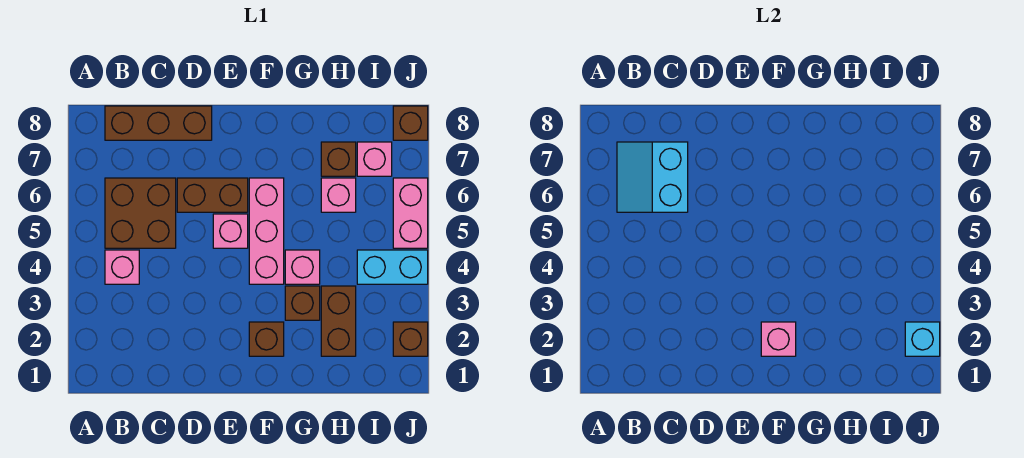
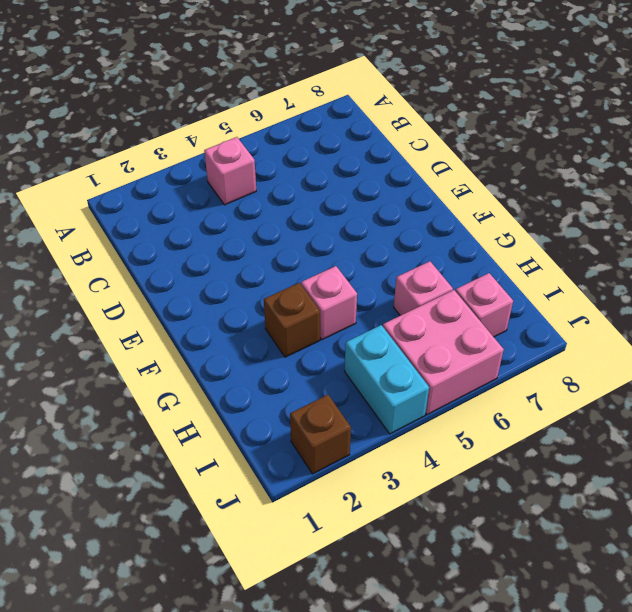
pink brick I5:J6 level 1 -> pink brick J5:J6 level 1
none -> brown brick B5:C6 level 1
none -> brown brick B8:D8 level 1
none -> brown brick D6:E6 level 1

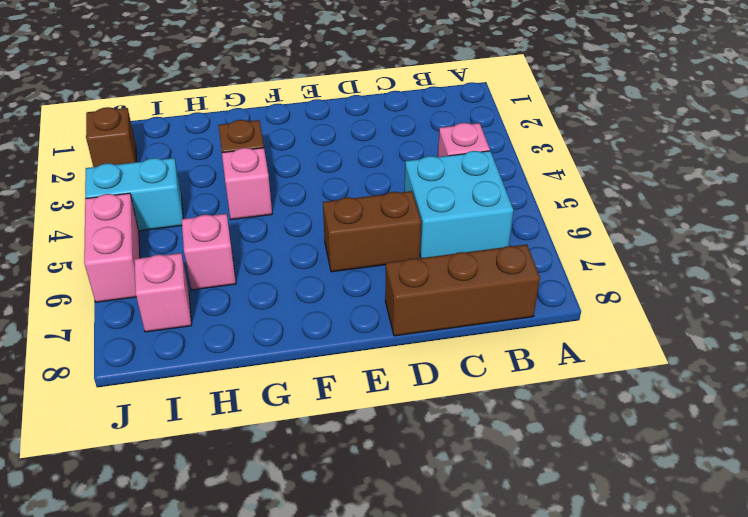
cyan brick B5:C6 level 1 -> brown brick B5:C6 level 1
none -> pink brick E5 level 1
none -> brown brick F2 level 1
none -> pink brick F4:F6 level 1

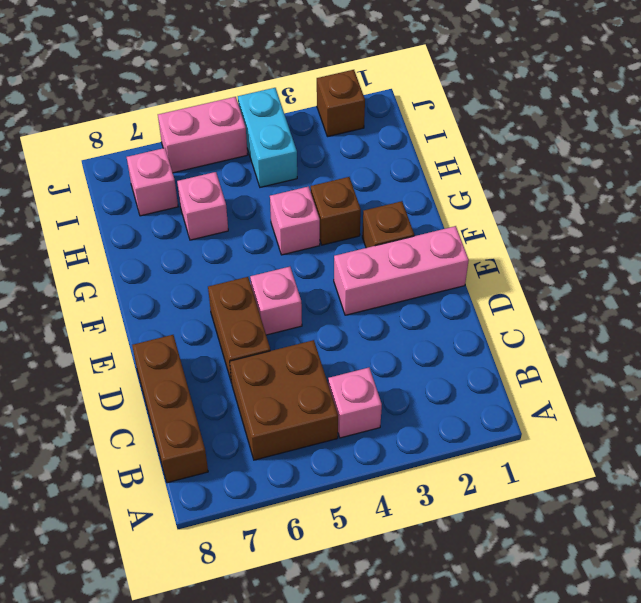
pink brick E1:E3 level 1 -> pink brick F4:F6 level 1
none -> brown brick H2:H3 level 1
none -> brown brick H7 level 1
none -> brown brick J8 level 1

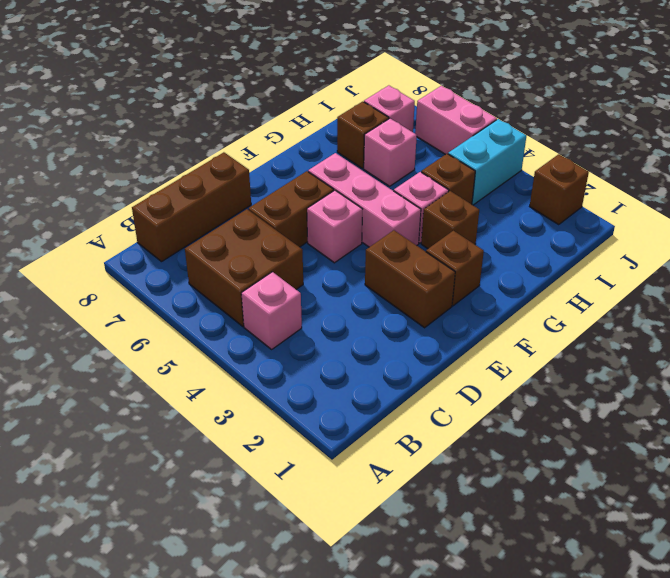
brown brick E2:E3 level 1 -> brown brick H2:H3 level 1
brown brick H4 level 1 -> brown brick J8 level 1
none -> cyan slope B6:C7 level 2 top C
none -> pink brick F2 level 2
none -> cyan brick J2 level 2

